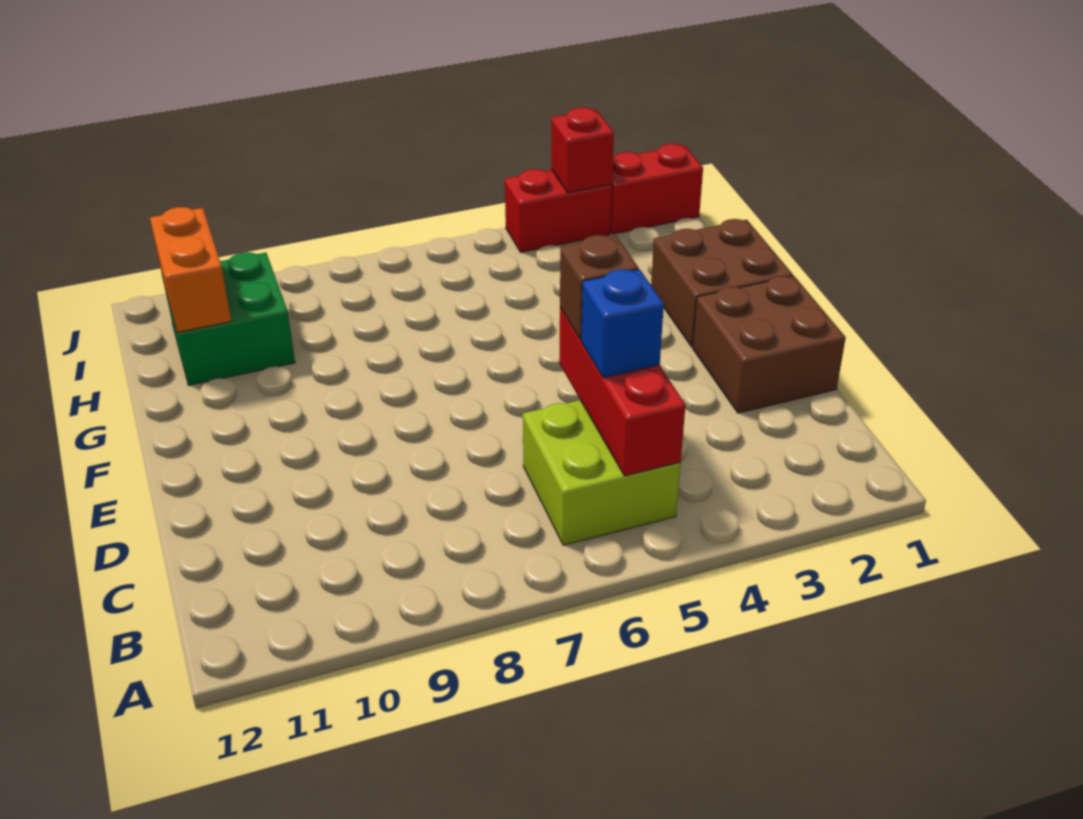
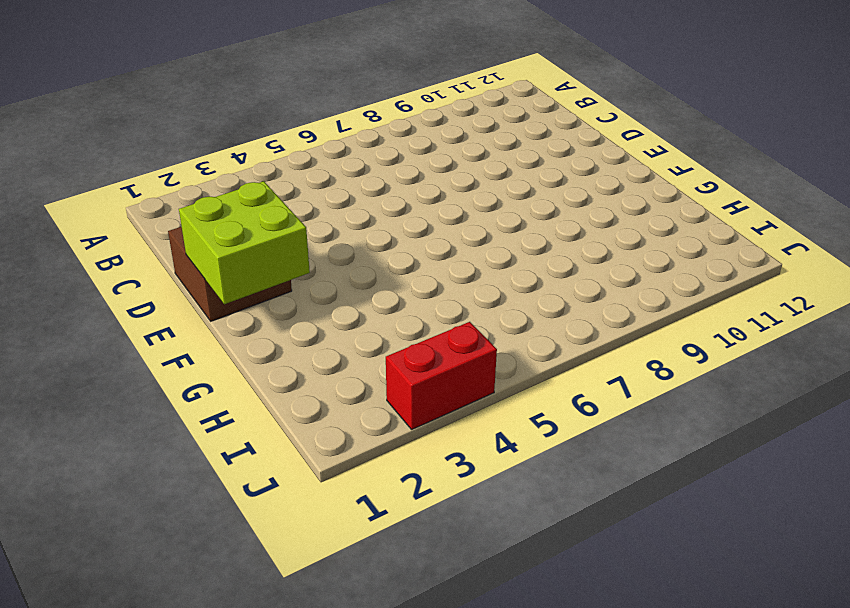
lime brick E1:F2 level 2 -> lime brick B5:C6 level 1
none -> brown brick F1:G2 level 1
none -> green brick H10:I11 level 1

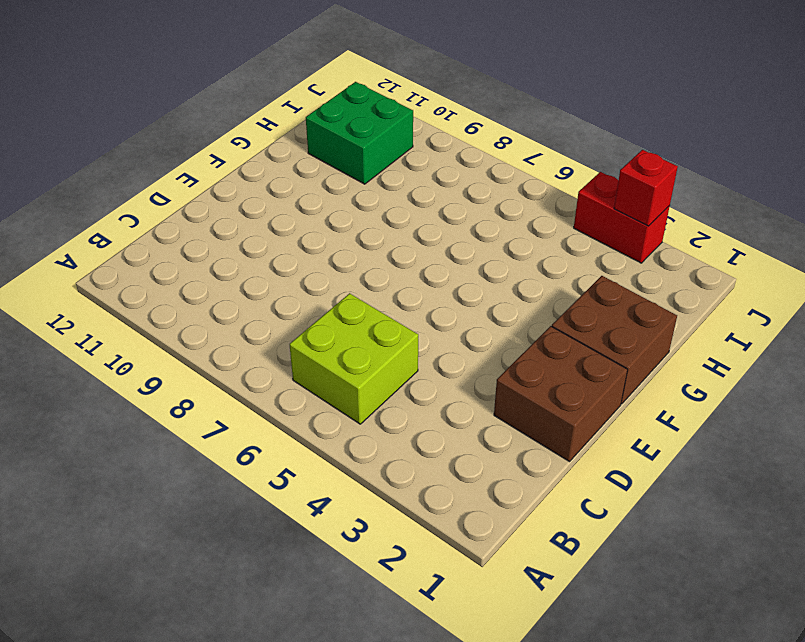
none -> red brick J1:J2 level 1
none -> red brick B5:D5 level 2

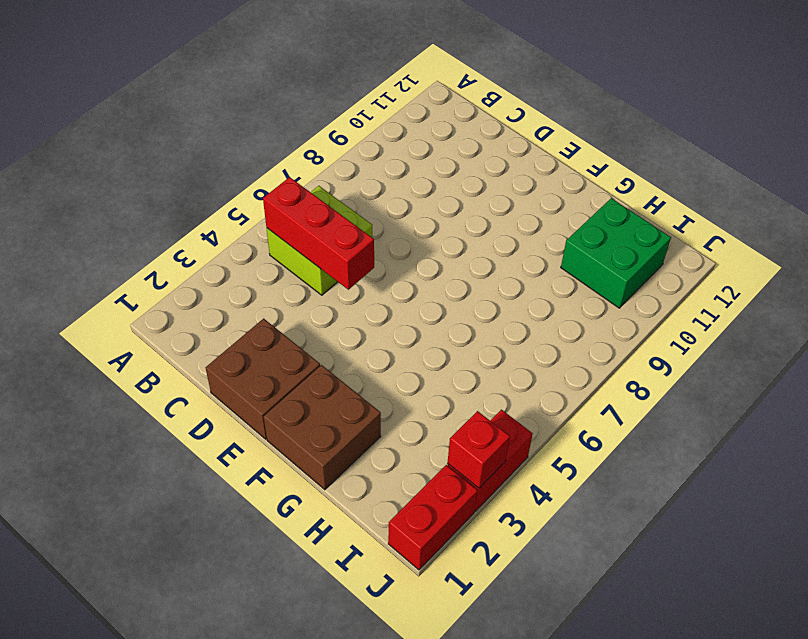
none -> orange brick H11:I11 level 2
none -> blue brick C5 level 3

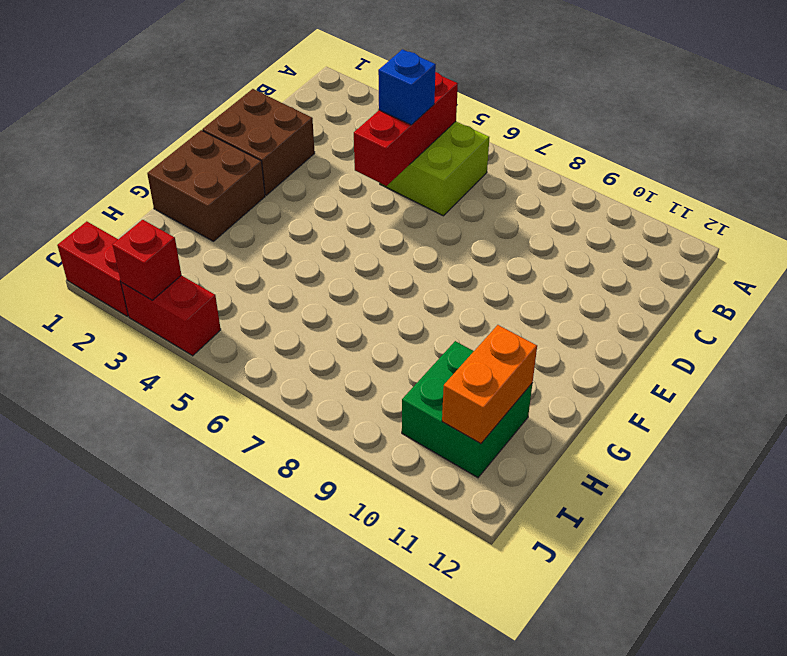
none -> brown brick D5 level 3

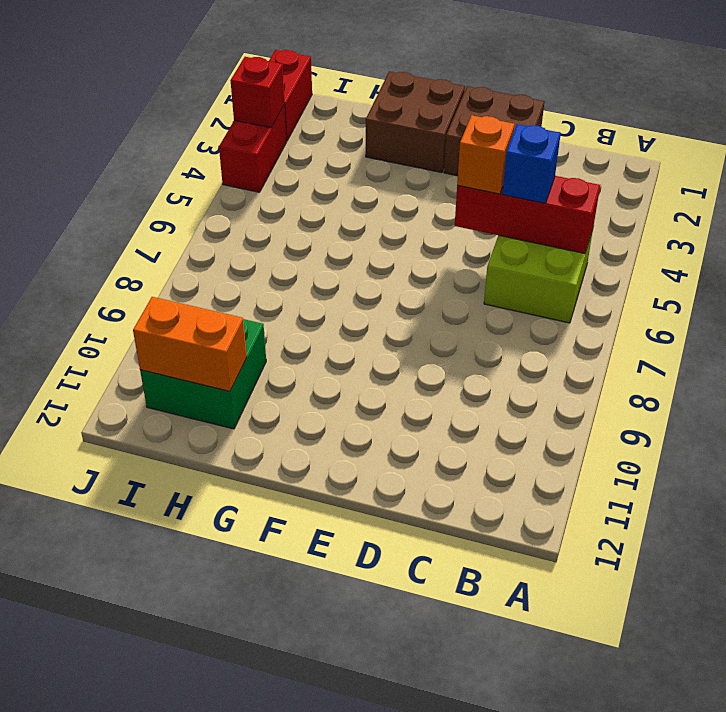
orange brick D5 level 3 -> brown brick D5 level 3

